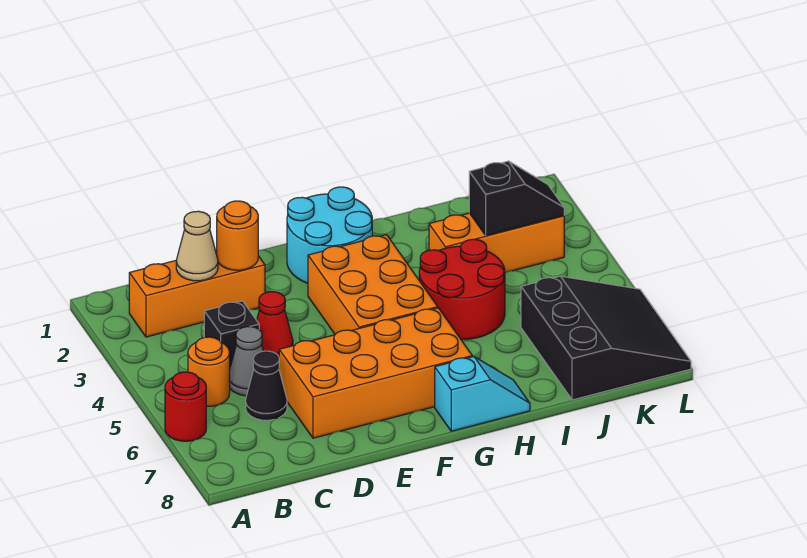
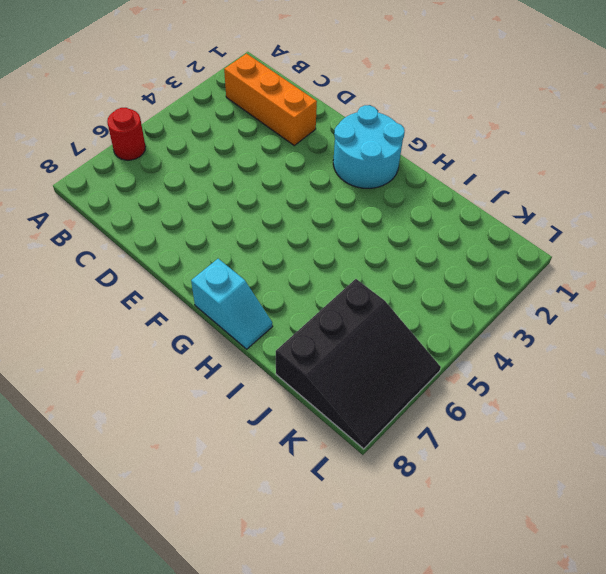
none -> orange round brick B5 level 1
none -> black brick C4 level 1
none -> grey cone C5 level 1

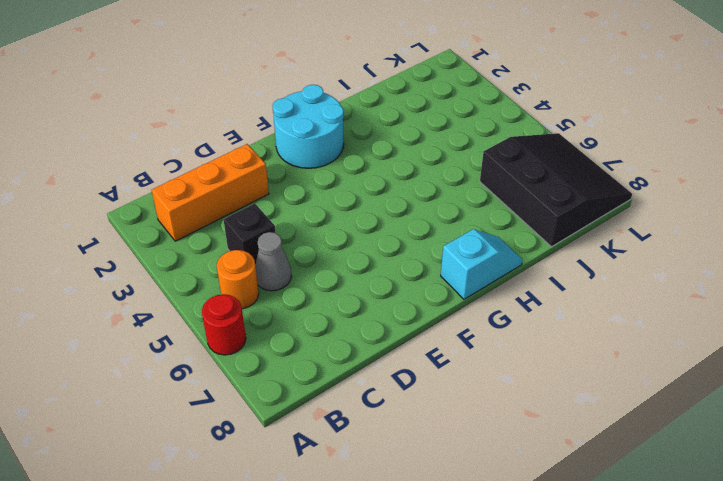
none -> black cone C6 level 1
none -> red cone D4 level 1
none -> orange brick D6:G7 level 1

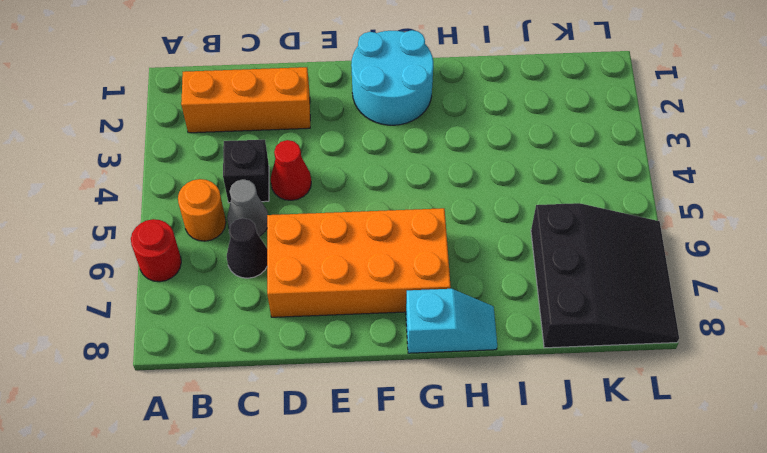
none -> orange brick F3:G5 level 1
none -> red round brick H4:I5 level 1
none -> orange brick I3:K3 level 1

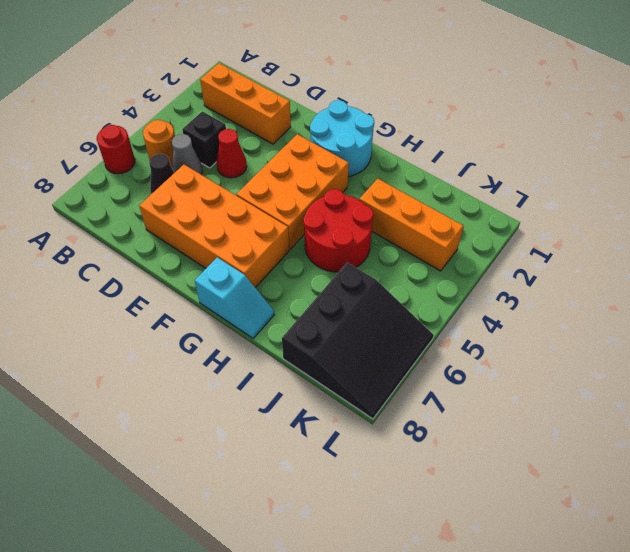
none -> tan cone C2 level 2
none -> orange round brick D2 level 2
none -> black slope J3:K3 level 2 top J

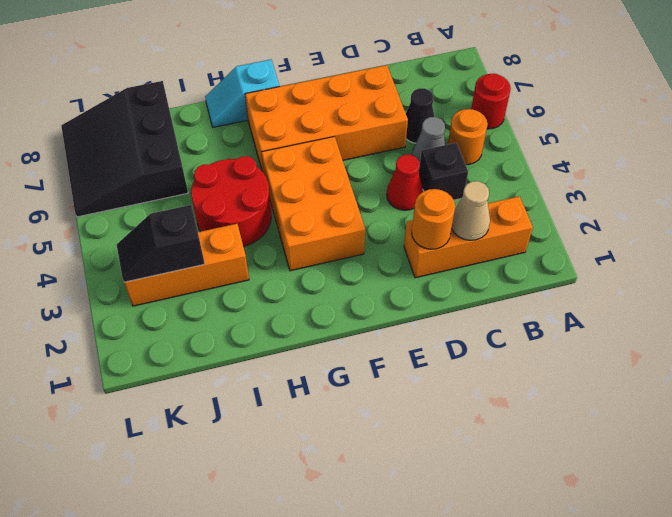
none -> cyan round brick F1:G2 level 1

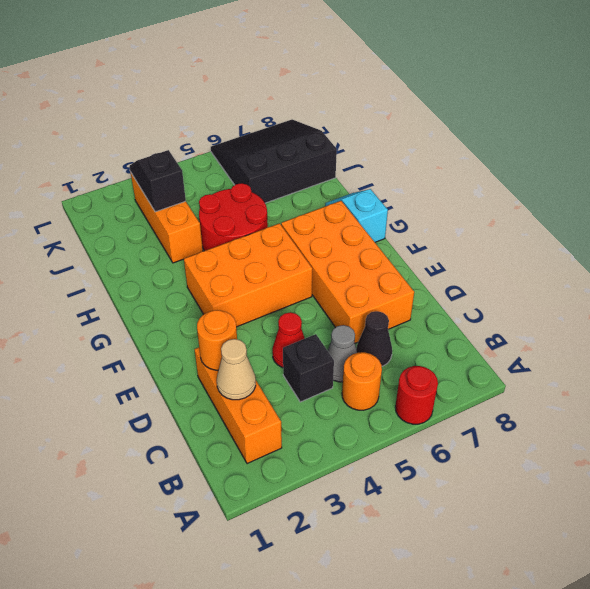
none -> cyan round brick F1:G2 level 1

